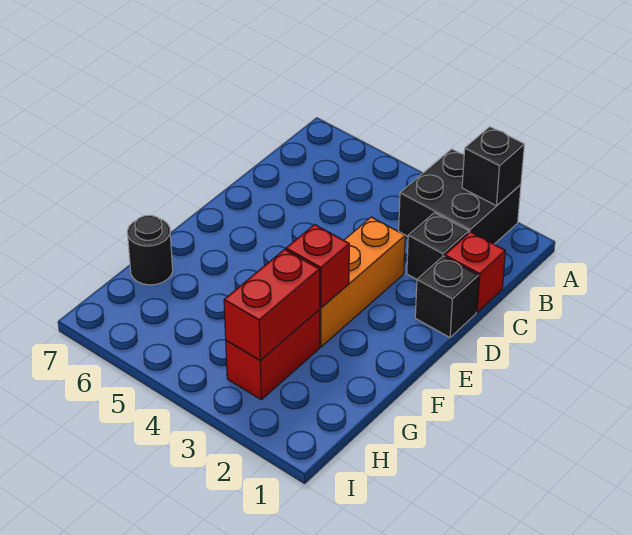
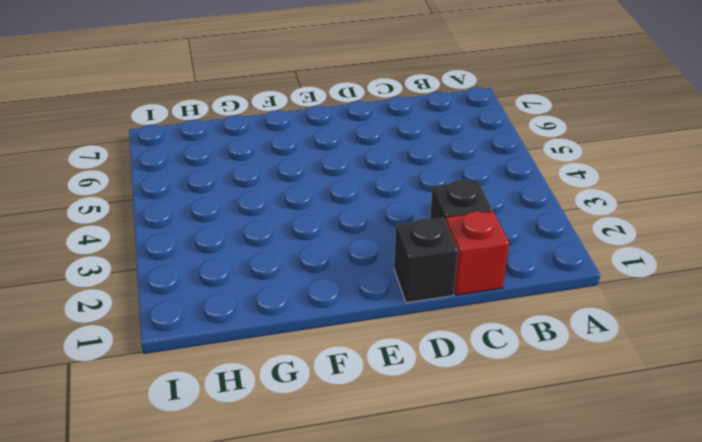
none -> black brick A2:B3 level 1
none -> orange brick D3:F3 level 1

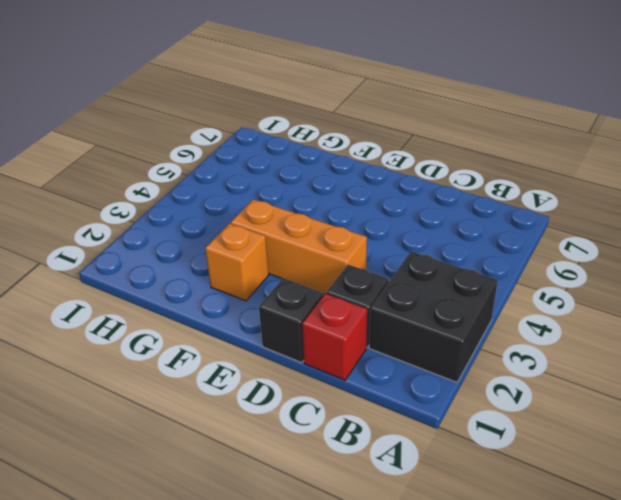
orange brick F2 level 1 -> none
none -> red brick G3:H3 level 1
none -> black round brick G7 level 1

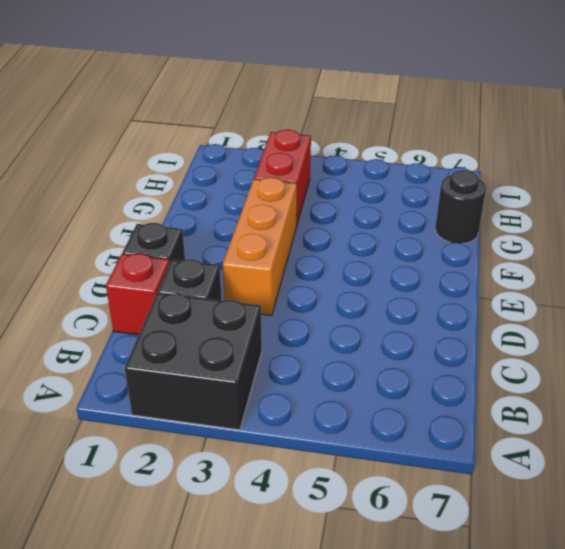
none -> black brick A2 level 2
none -> red brick F3 level 2

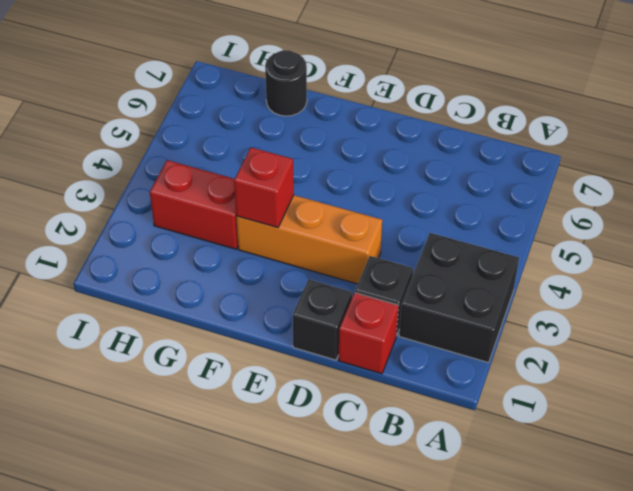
none -> black brick A2 level 2
none -> red brick G3:H3 level 2

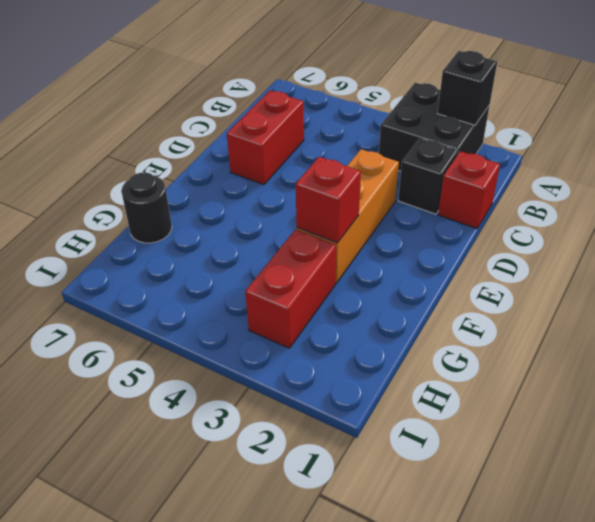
red brick C6:D6 level 1 -> red brick G3:H3 level 2
none -> black brick D1 level 1

